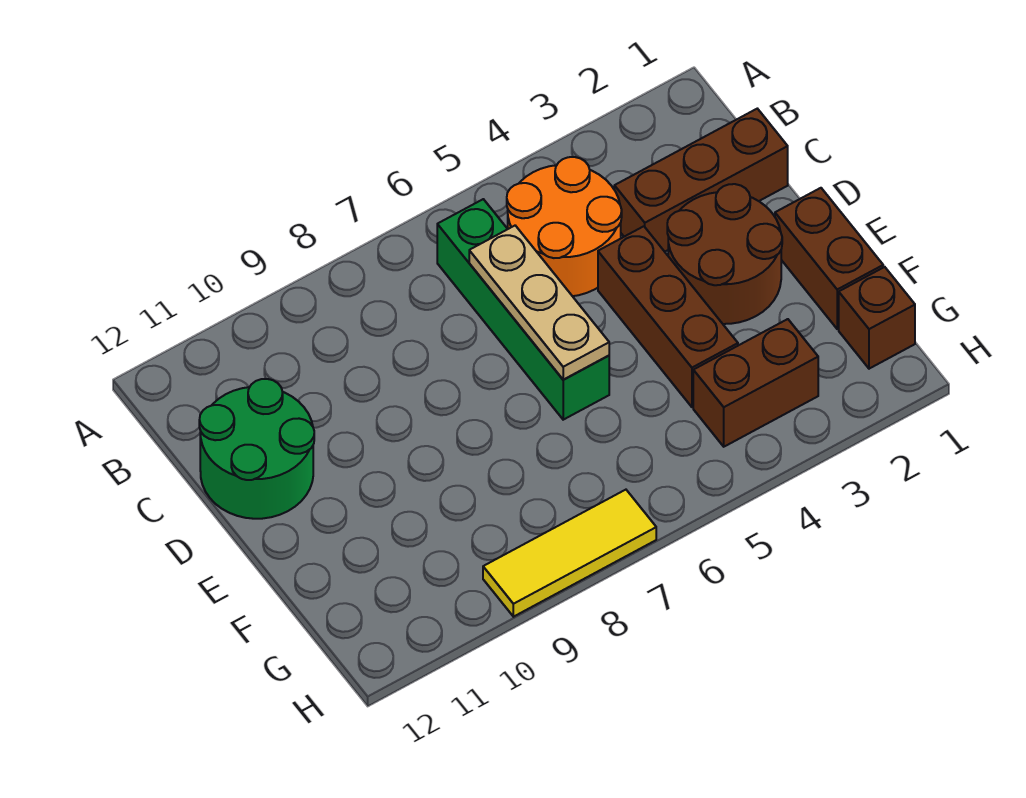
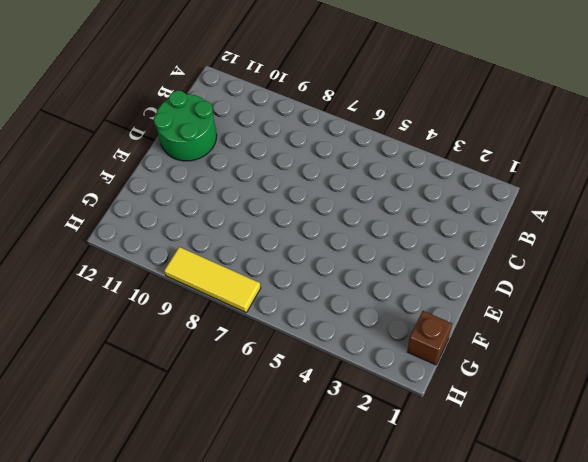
none -> orange round brick B4:C5 level 1
none -> green brick B6:E6 level 1

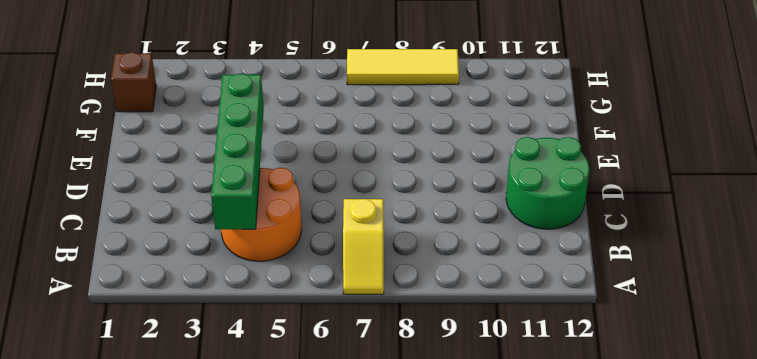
yellow slope A7:B7 level 1 top B -> none
green brick B4:E4 level 2 -> green brick B6:E6 level 1
none -> brown brick C1:C3 level 1
none -> brown round brick D2:E3 level 1

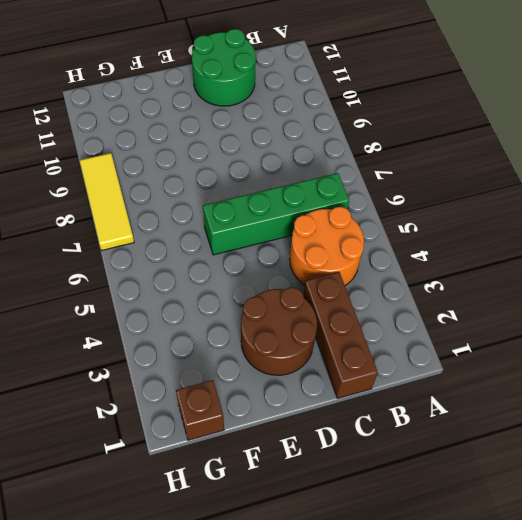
none -> brown brick D4:F4 level 1
none -> brown brick E1:F1 level 1

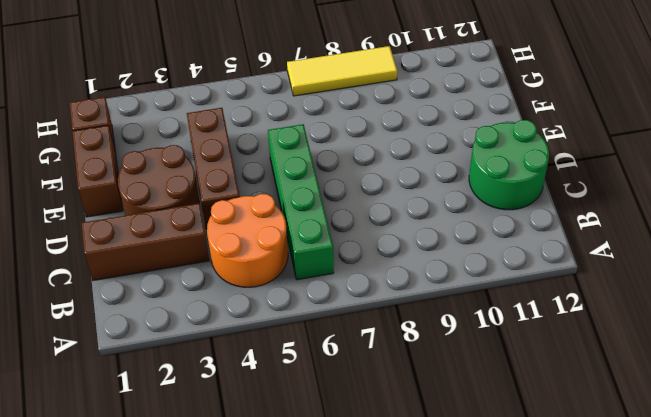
none -> brown brick G3:G4 level 1
none -> tan plate C6:E6 level 2

